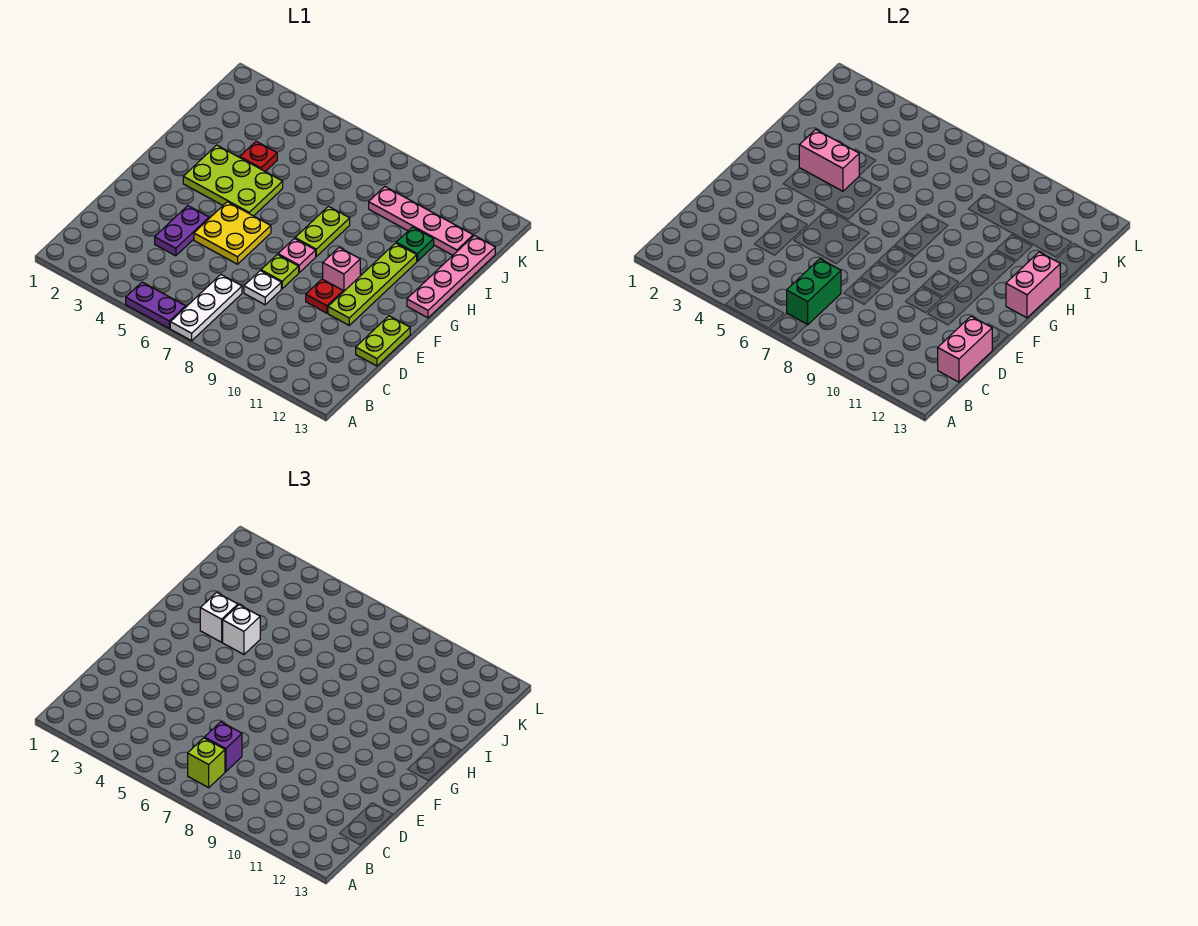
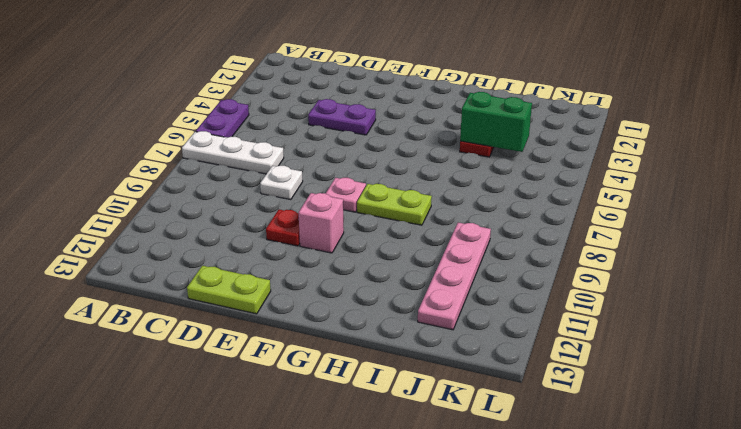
green brick I4:J4 level 2 -> green brick B7:C7 level 2
none -> yellow plate E5:F6 level 1
none -> lime plate E8 level 1
none -> lime plate E11:H11 level 1

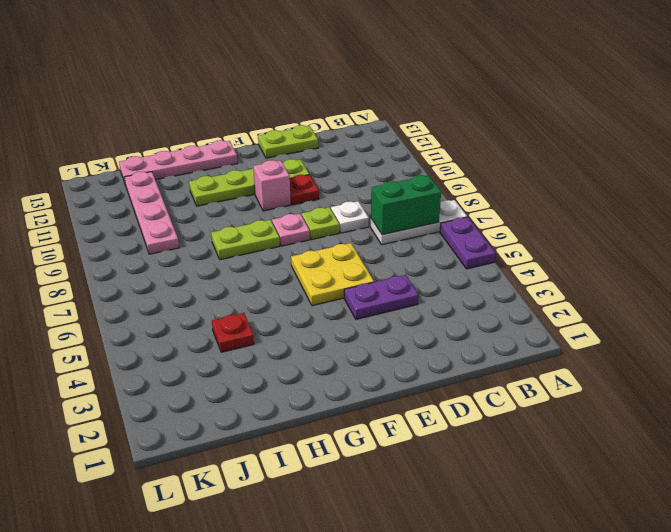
none -> lime plate G3:H5 level 1
none -> green plate I11 level 1
none -> pink brick C13:D13 level 2

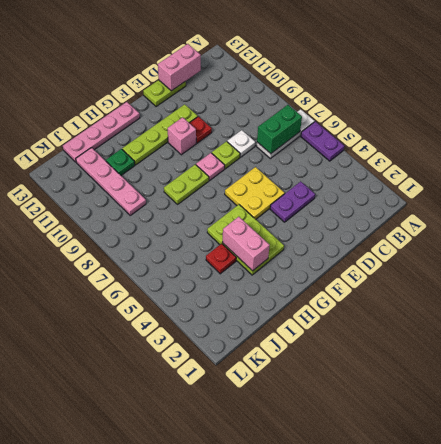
none -> pink brick G13:H13 level 2
none -> lime brick B7 level 3
none -> purple brick C7 level 3

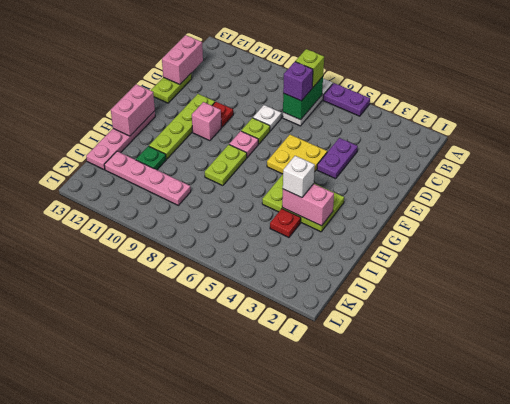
none -> white brick H3 level 3

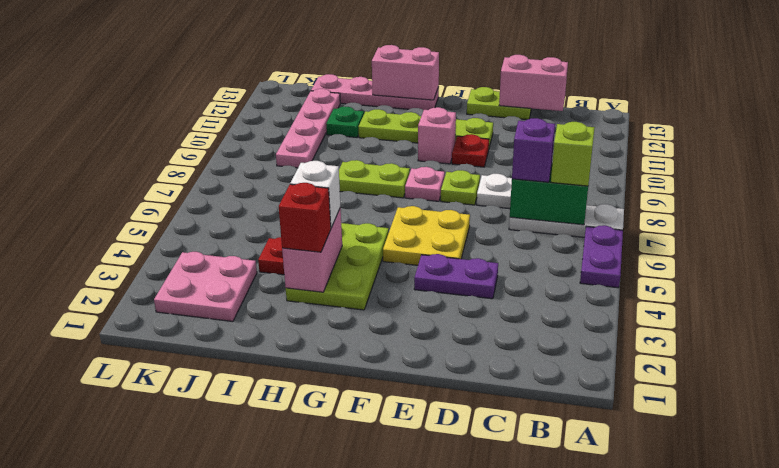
red brick H3 level 3 -> white brick H3 level 3
pink plate J2:K3 level 1 -> none

